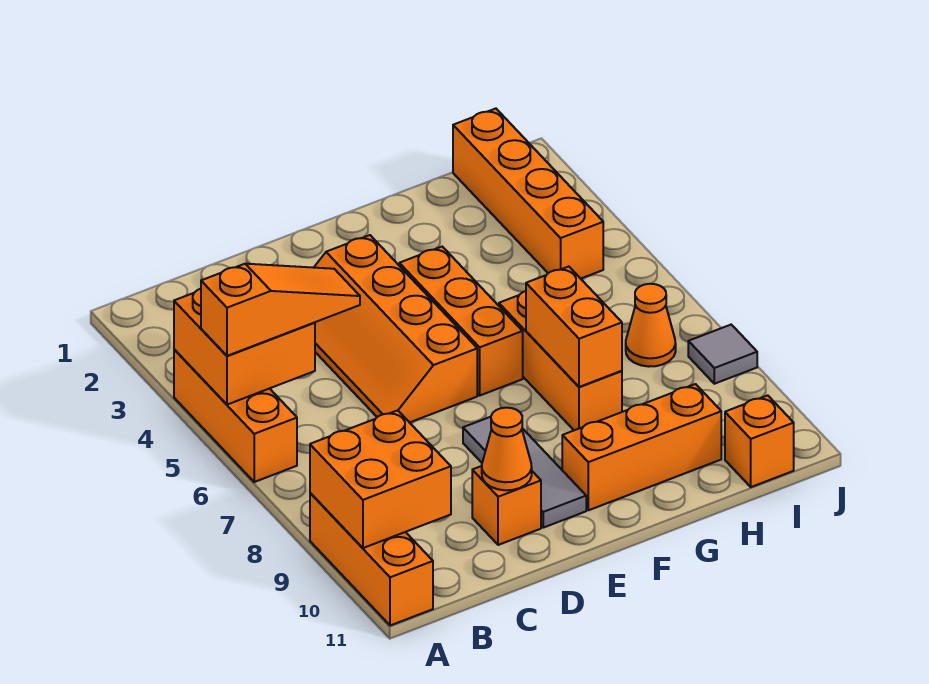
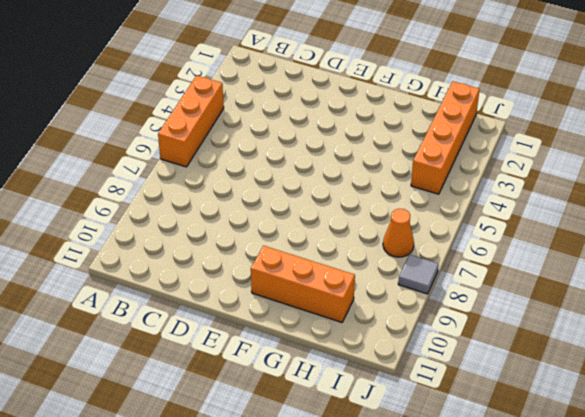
none -> orange brick A9:A11 level 1
none -> orange slope D3:E6 level 1 top E
none -> orange brick D10 level 1

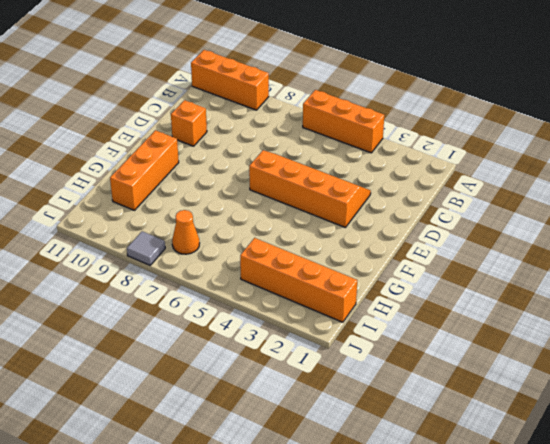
none -> grey tile E8:E10 level 1
none -> orange brick F4:F6 level 1
none -> orange brick G6:G8 level 1

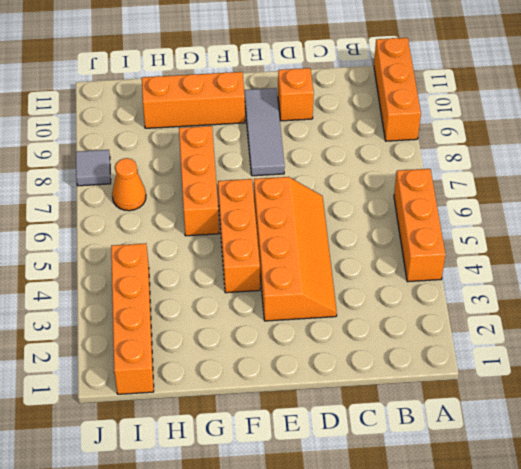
none -> orange brick I11 level 1
none -> orange brick A4:B5 level 2
none -> orange brick A9:B10 level 2

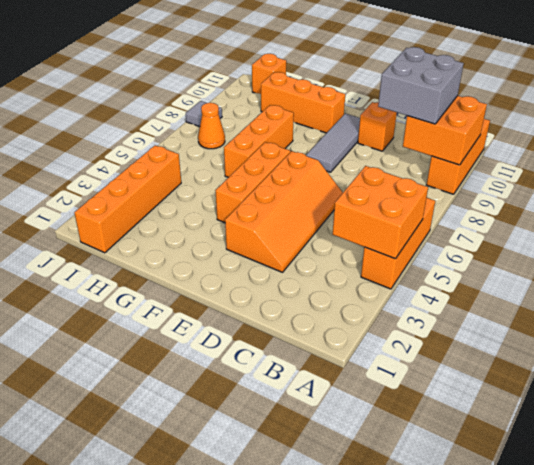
grey brick B9:C10 level 3 -> none
none -> orange cone D10 level 2
none -> orange brick G7:G8 level 2
none -> orange slope A5:C5 level 3 top A

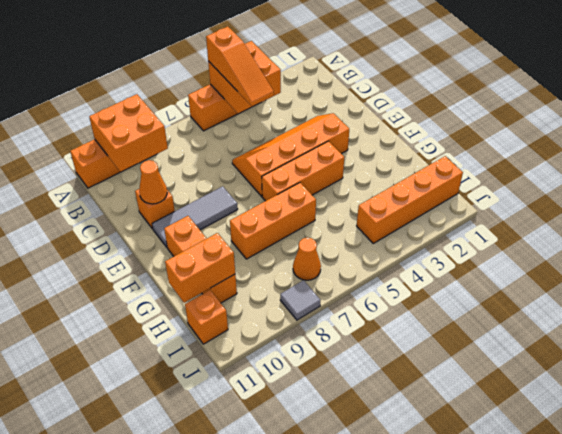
orange brick H10:H11 level 2 -> orange brick G7:G8 level 2

